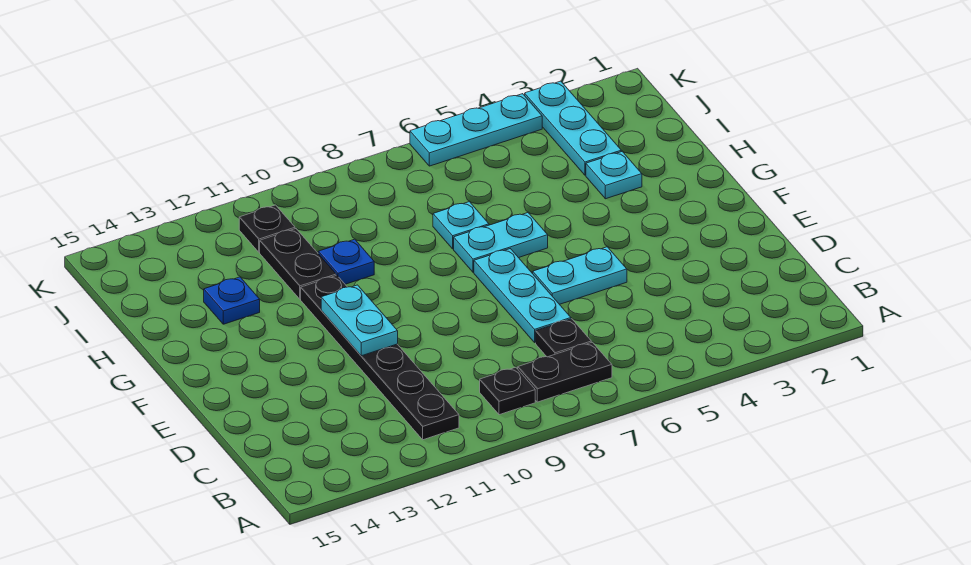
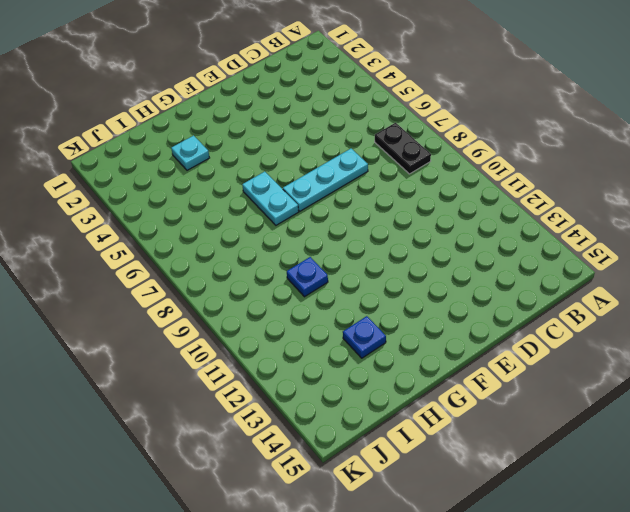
none -> black plate B9 level 1
none -> black plate B11:G11 level 1
none -> black plate C7 level 1

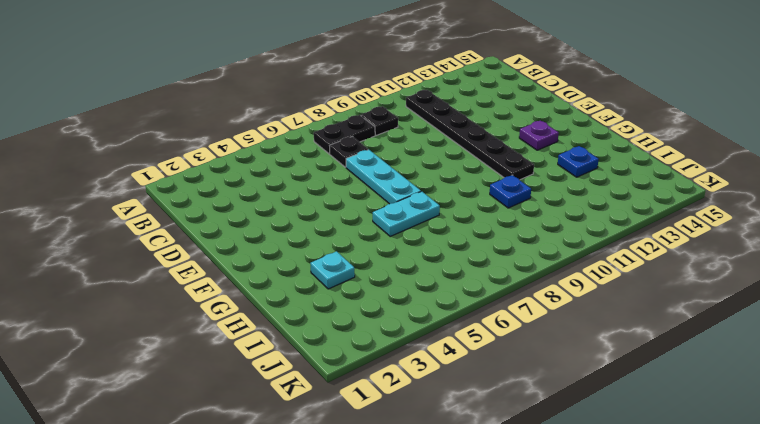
purple plate F13 level 1 -> none
none -> cyan plate E5:E6 level 1
none -> cyan plate H7 level 1
none -> black plate H11:I11 level 1

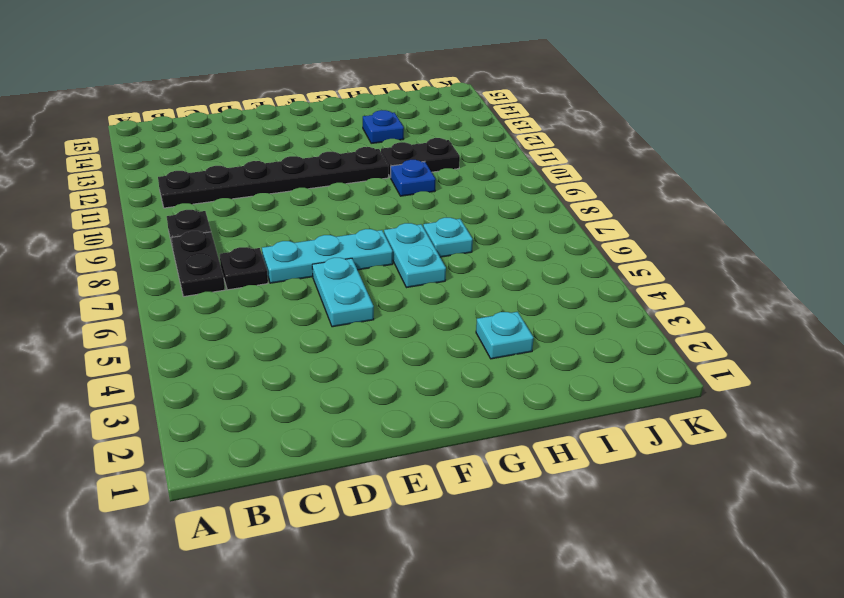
none -> cyan plate I3:K3 level 1
none -> black plate J11 level 1
none -> cyan plate K4:K6 level 1

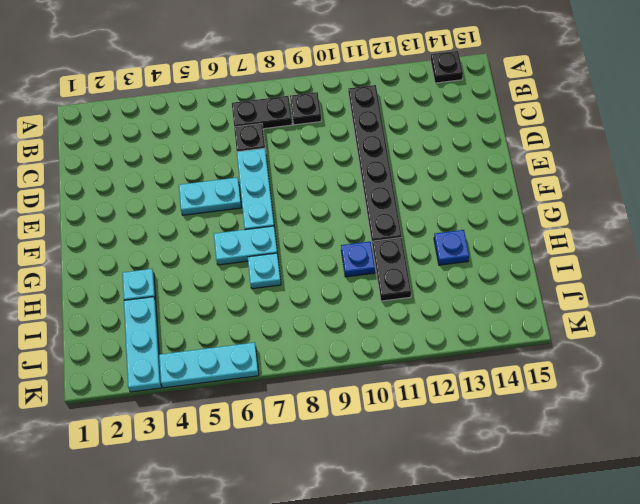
black plate A14 level 1 -> black plate J11 level 1
none -> cyan plate E11:F11 level 2

